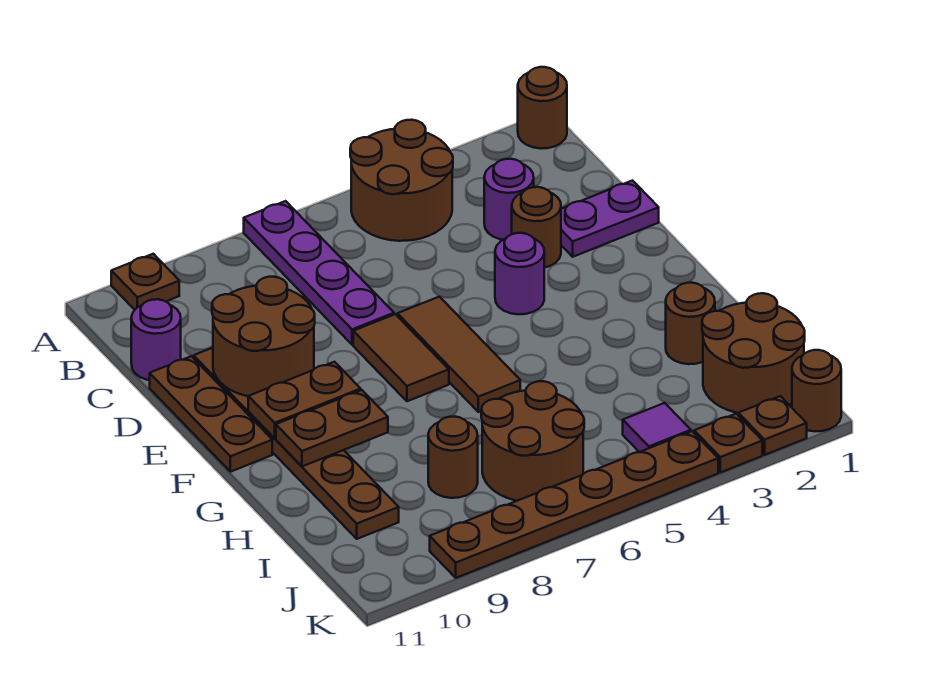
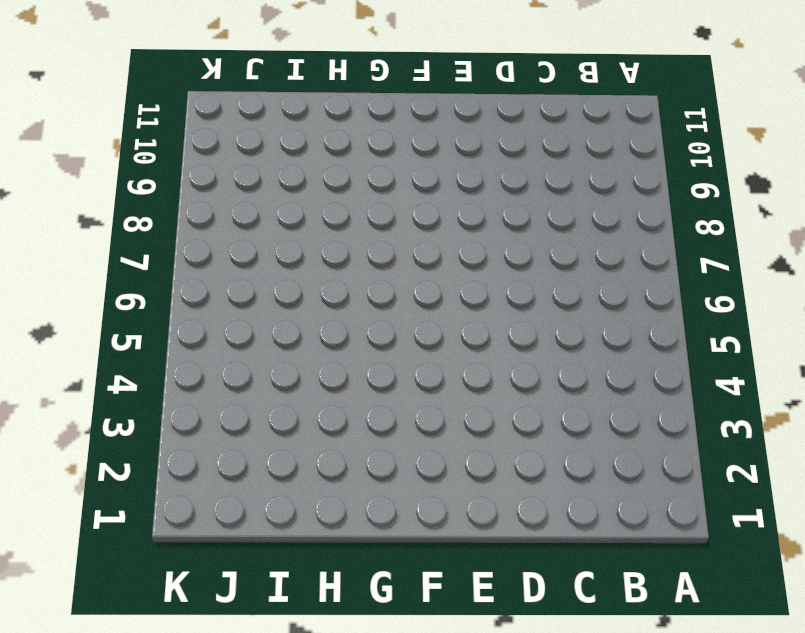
none -> brown round brick A1 level 1
none -> brown round brick A4:B5 level 1
none -> purple plate A7:D7 level 1

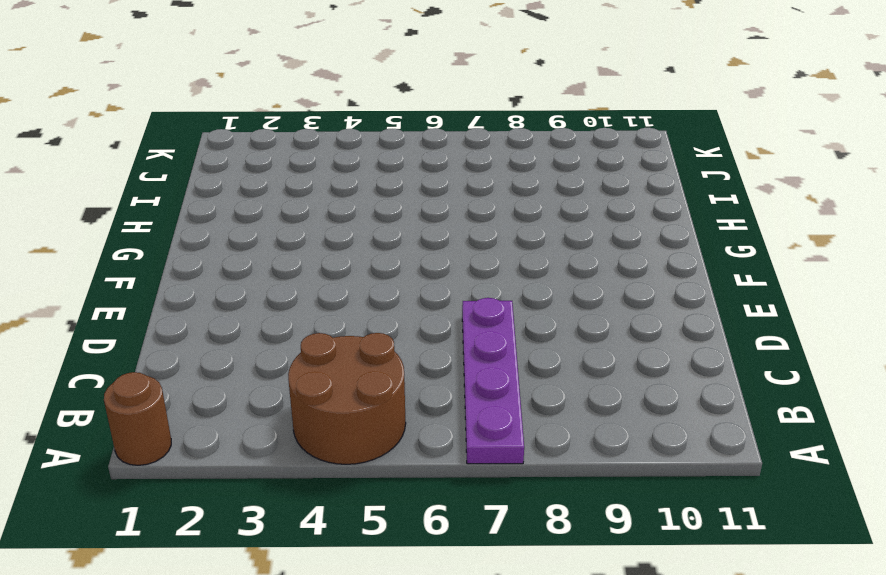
none -> brown plate A10 level 1
none -> purple round brick C3 level 1
none -> purple round brick C11 level 1

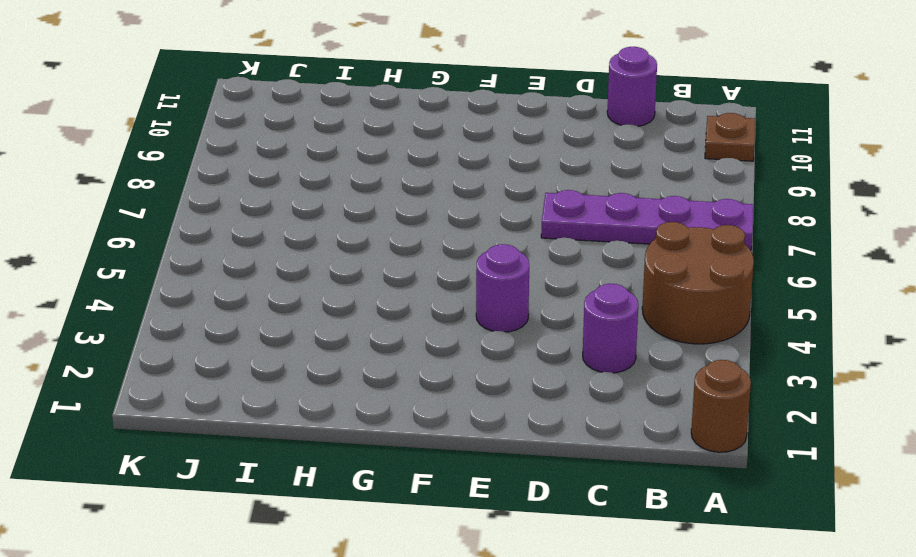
none -> purple plate D1:D2 level 1
none -> brown round brick D3 level 1
none -> brown plate D10:I10 level 1

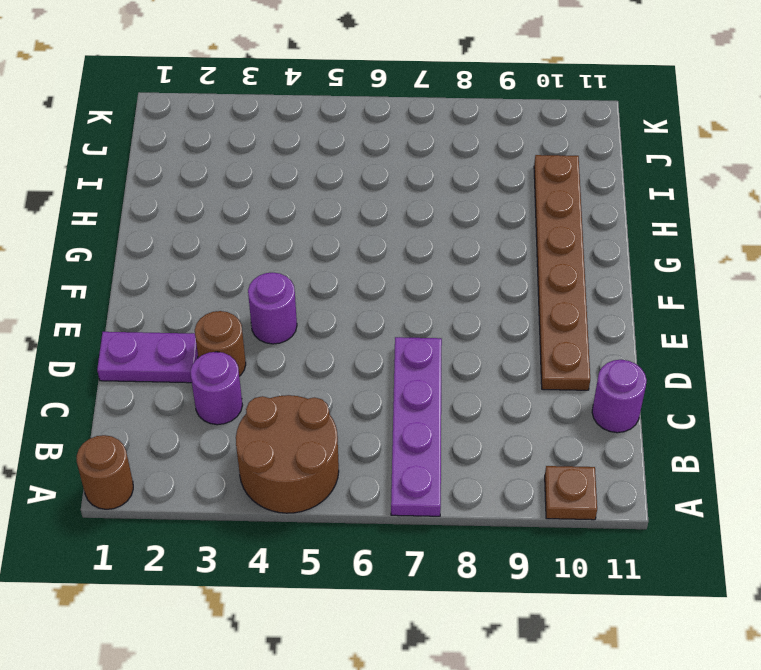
none -> brown plate D11:F11 level 1
none -> brown tile E6:G6 level 1
none -> brown tile E7:F7 level 1

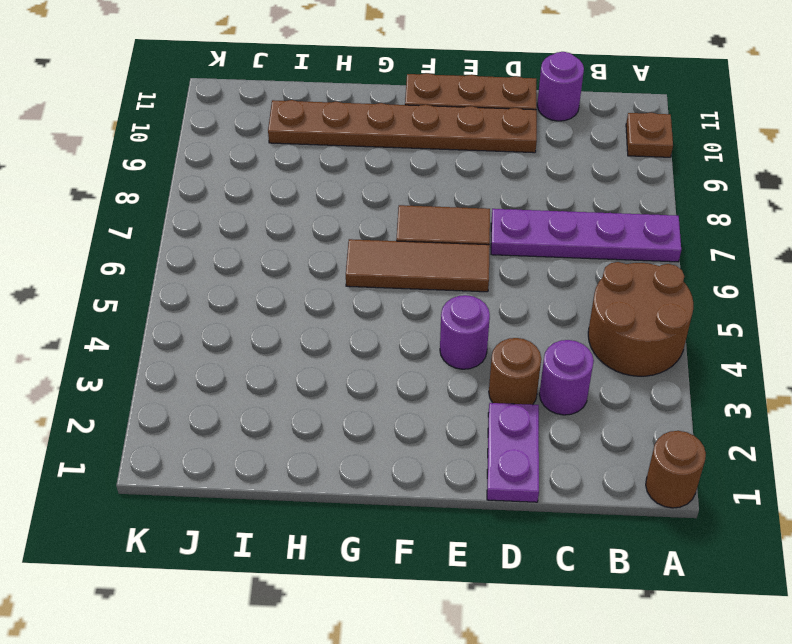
none -> brown round brick H2 level 1
none -> brown round brick I1:J2 level 1
none -> brown round brick I6:J7 level 1

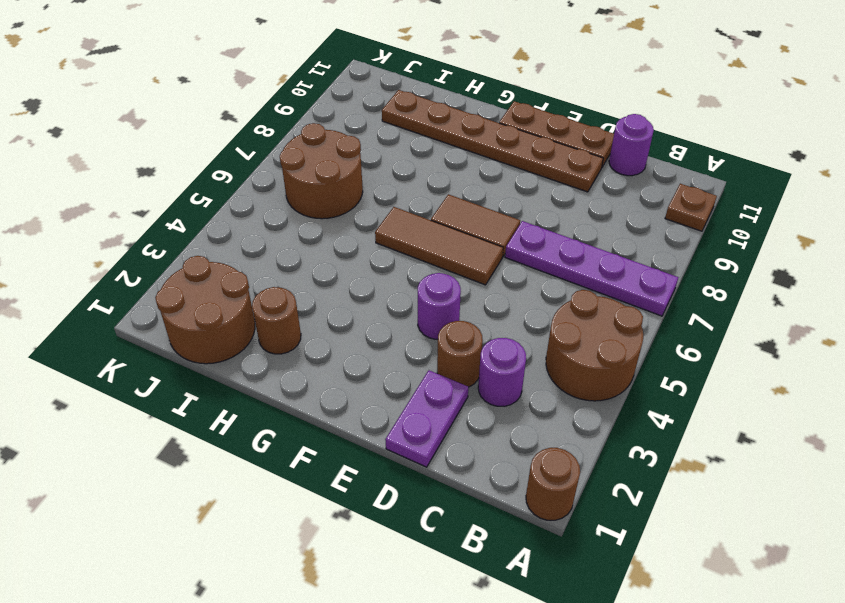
none -> brown round brick I8 level 1
none -> purple tile J4 level 1
none -> brown round brick K1 level 1

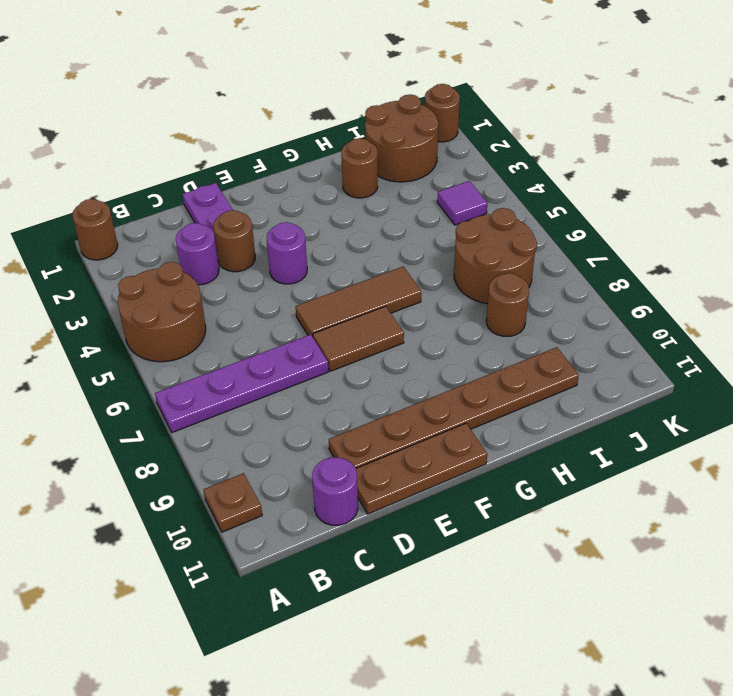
none -> brown plate K2 level 1
none -> brown plate K3 level 1
none -> brown plate K4:K9 level 1

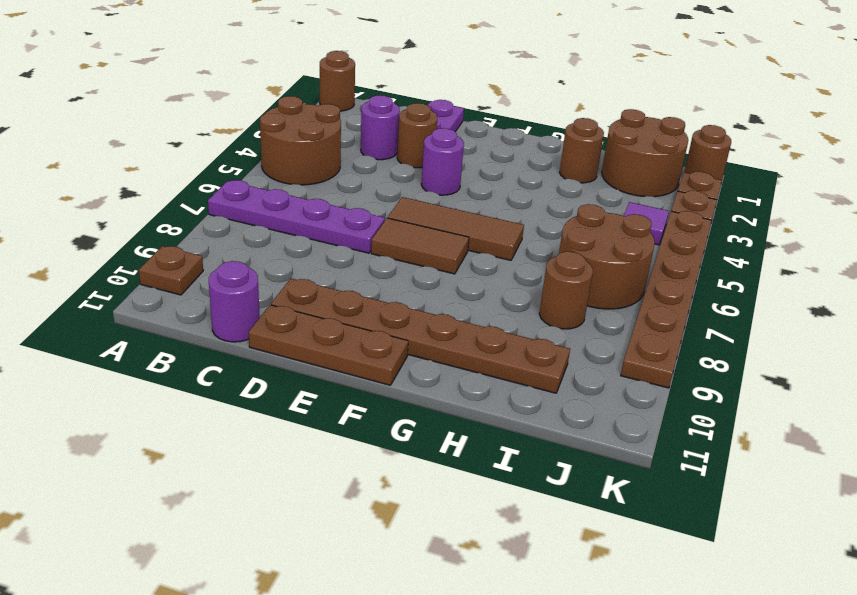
none -> brown round brick D9:E10 level 2
none -> brown plate F9:F10 level 2
none -> brown plate G9:G10 level 2

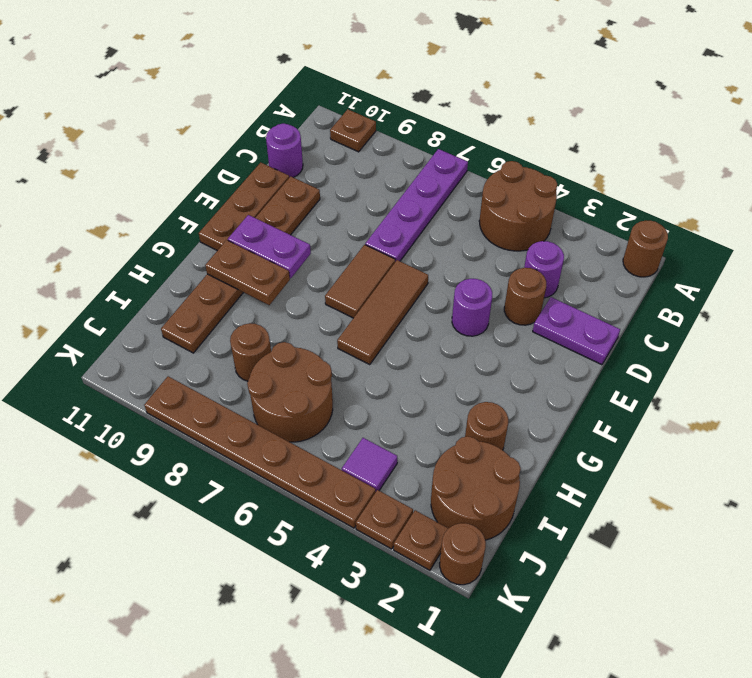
purple plate F9:F10 level 2 -> brown plate F9:F10 level 2
none -> brown round brick D9:E10 level 2

